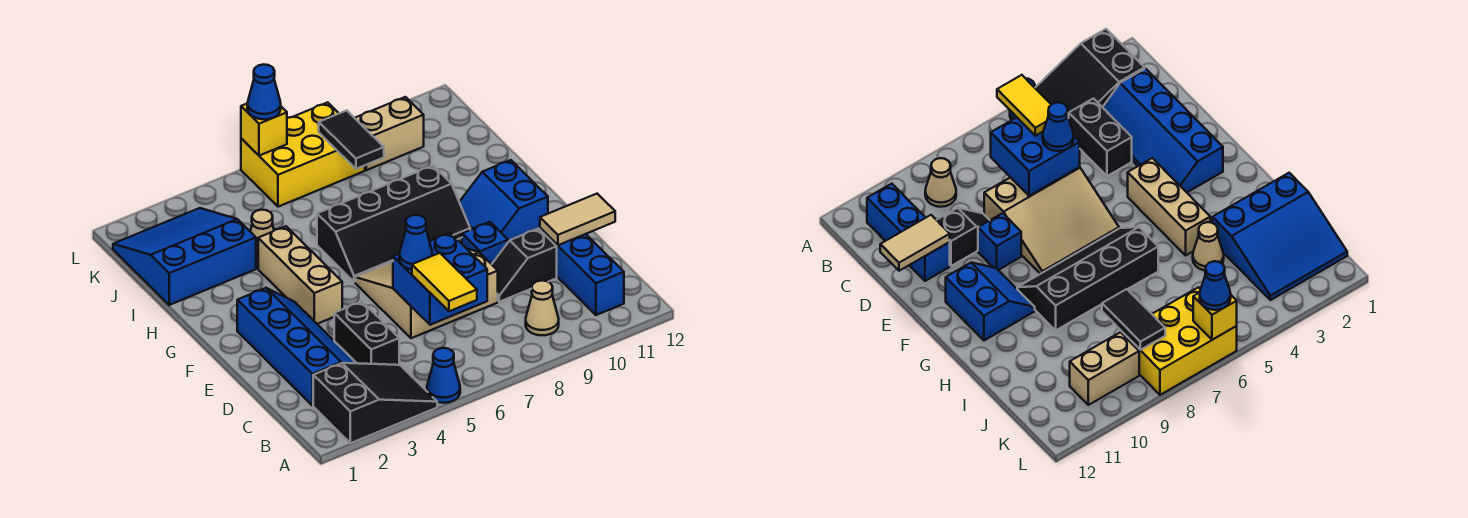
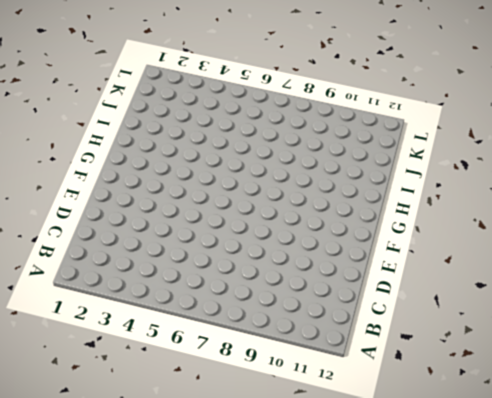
none -> black slope A2:B4 level 1 top 2
none -> blue cone A5 level 1
none -> tan cone B9 level 1

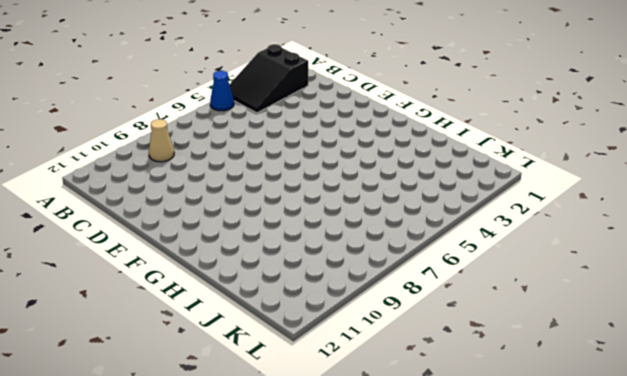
none -> blue brick B11:D11 level 1
none -> blue slope C2:F3 level 1 top 2
none -> black brick C4:D4 level 1

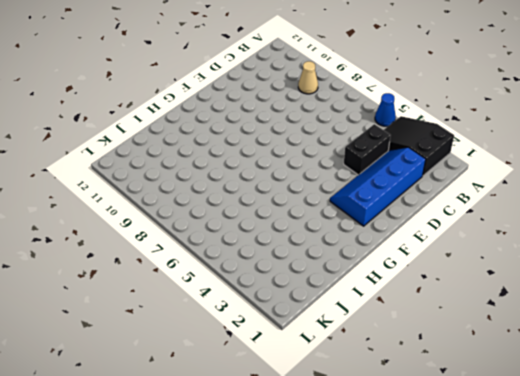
none -> blue brick B11:D11 level 1
none -> tan slope D6:F8 level 1 top D
none -> black slope D9:D10 level 1 top 10

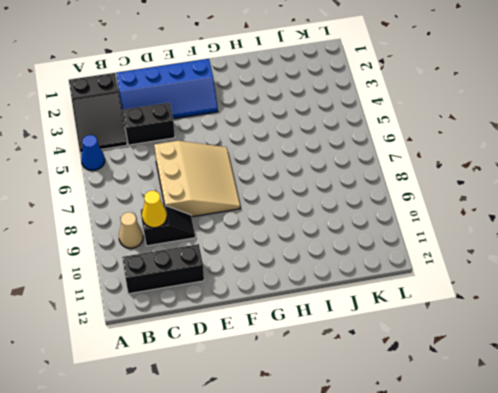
black brick B11:D11 level 1 -> blue brick B11:D11 level 1
black slope C9:D9 level 1 top C -> black slope D9:D10 level 1 top 10
yellow cone C9 level 2 -> none
none -> blue brick E9 level 1
none -> tan brick F4:H4 level 1
none -> blue slope F10:G11 level 1 top 11

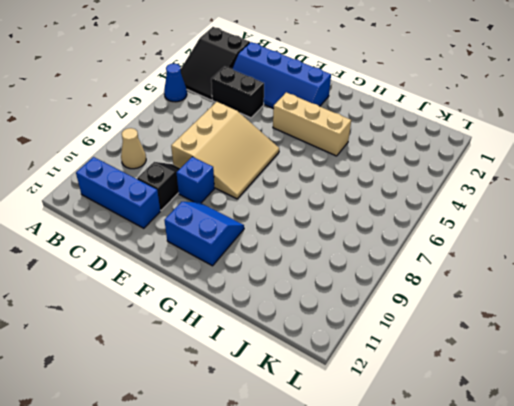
none -> black slope G6:H9 level 1 top H
none -> blue slope I1:K3 level 1 top I
none -> tan cone I4 level 1

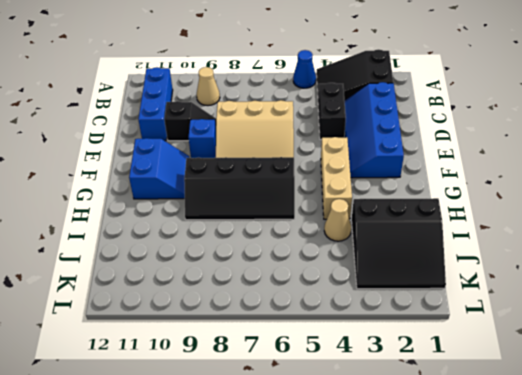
black slope G6:H9 level 1 top G -> black slope G6:H9 level 1 top H
black slope I1:K3 level 1 top I -> blue slope I1:K3 level 1 top I
none -> yellow brick K6:L8 level 1
none -> tan brick K9:K10 level 1
none -> blue brick C6:D7 level 2

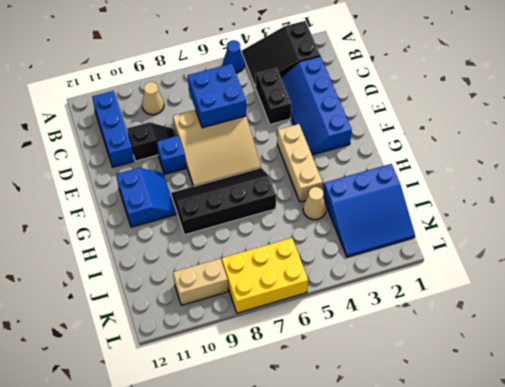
none -> tan tile D11:D12 level 2
none -> black tile J8:K8 level 2
none -> yellow brick L6 level 2

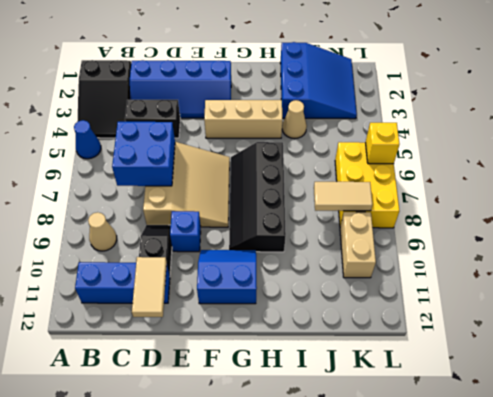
tan tile J8:K8 level 2 -> black tile J8:K8 level 2
none -> yellow tile B6:C6 level 3
none -> blue cone D6 level 3
none -> blue cone L6 level 3

